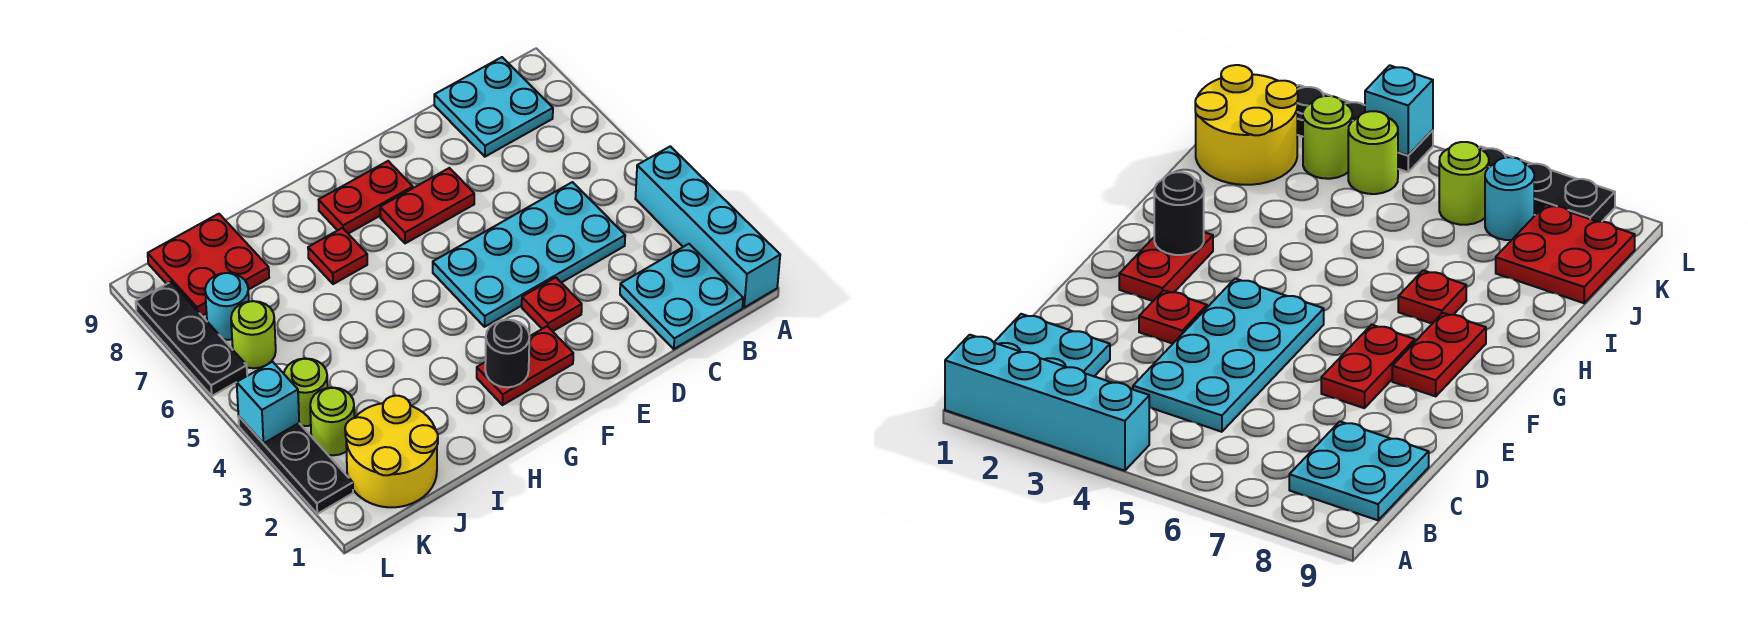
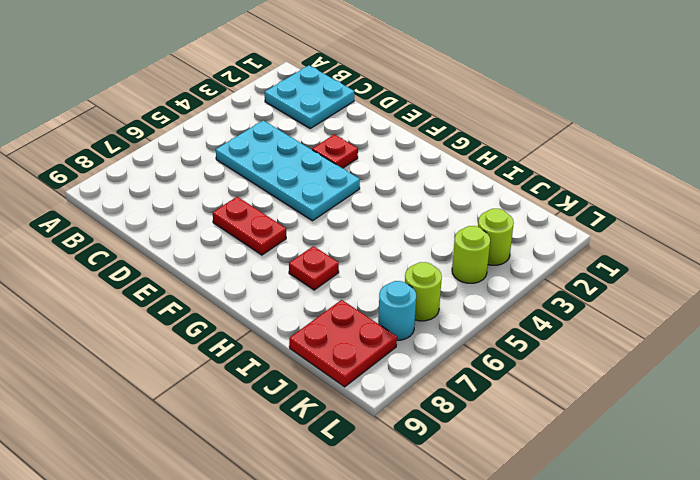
none -> cyan brick A1:A4 level 1
none -> cyan plate B8:C9 level 1
none -> red plate F2:G2 level 1

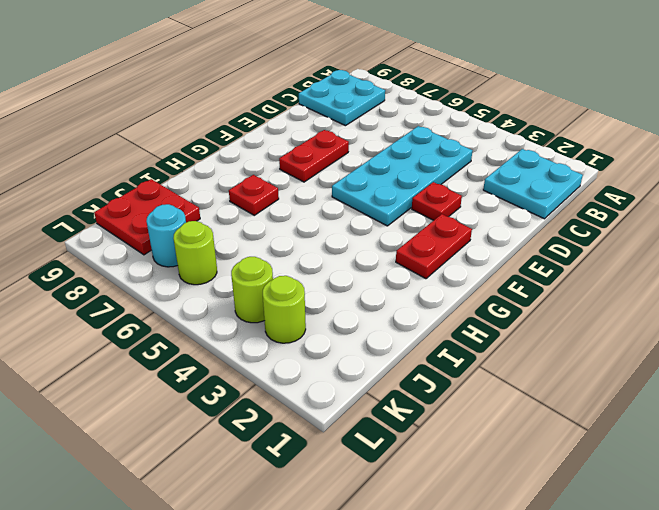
none -> cyan brick A1:A4 level 1
none -> red plate F8:G8 level 1
none -> yellow round brick J1:K2 level 1

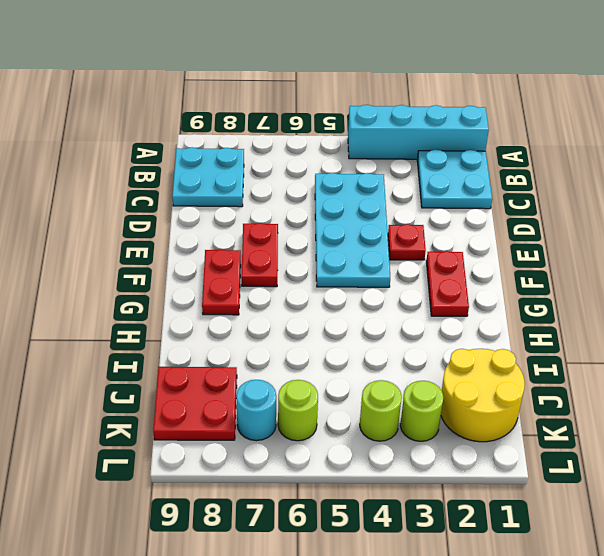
none -> red plate H7 level 1
none -> black plate L2:L4 level 1
none -> black plate L6:L8 level 1

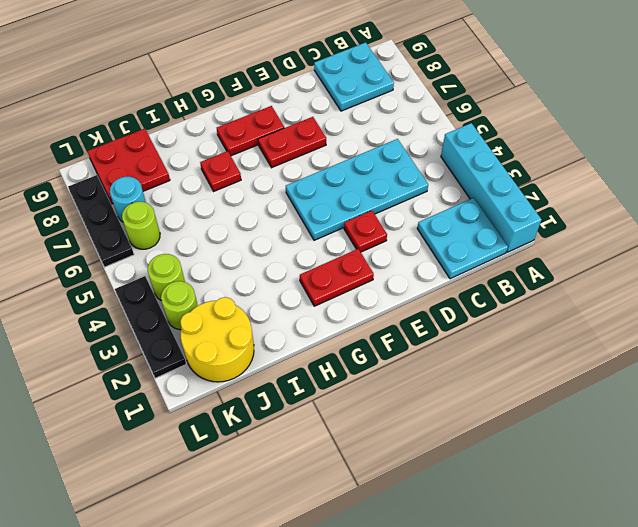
none -> black round brick G2 level 2
none -> cyan brick L4 level 2

